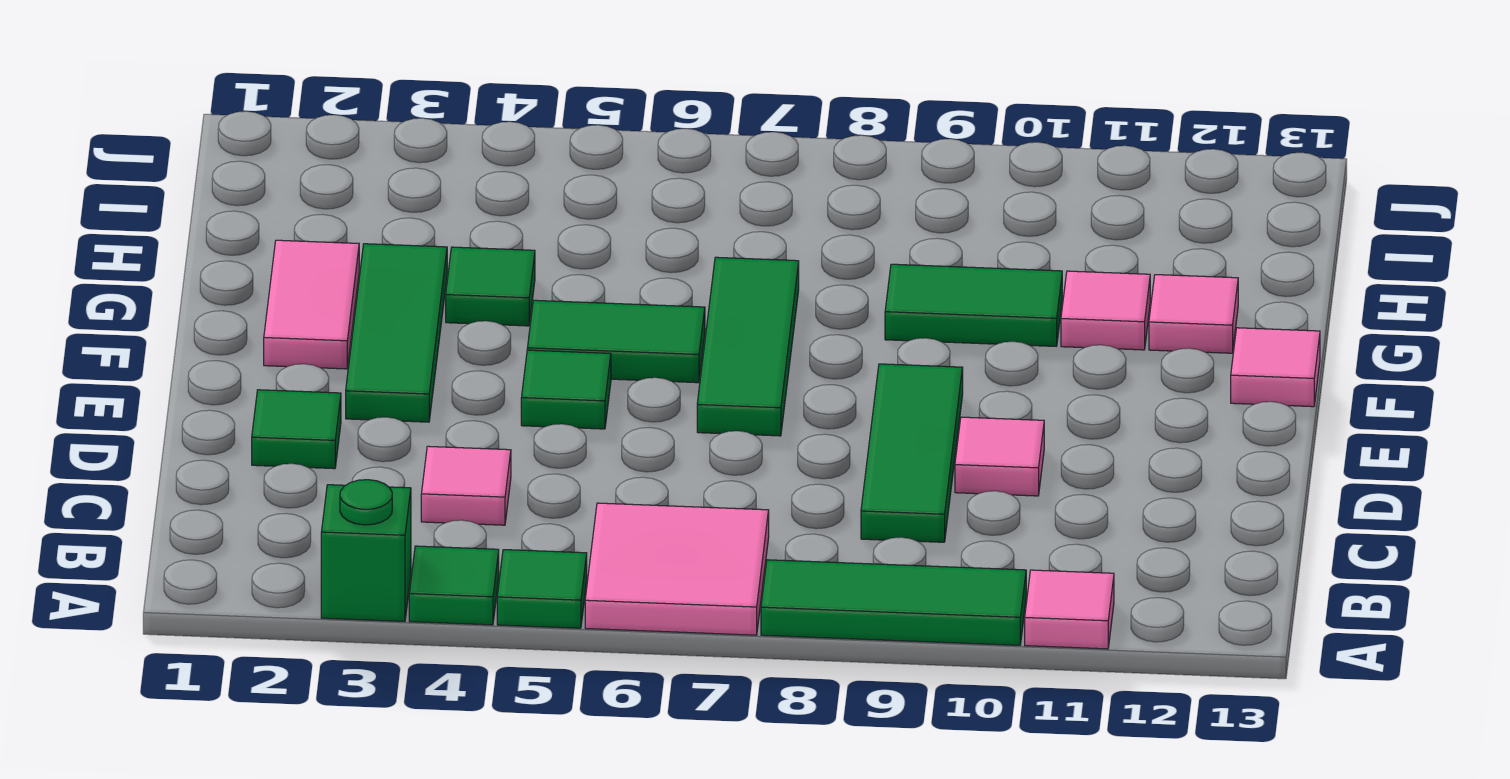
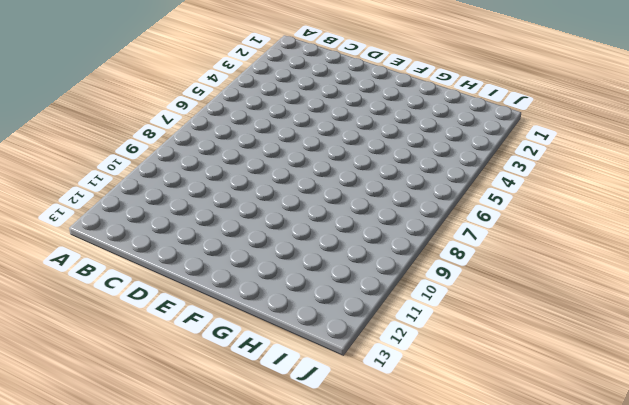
none -> green brick A3 level 1
none -> green tile A4 level 1
none -> green tile A5 level 1

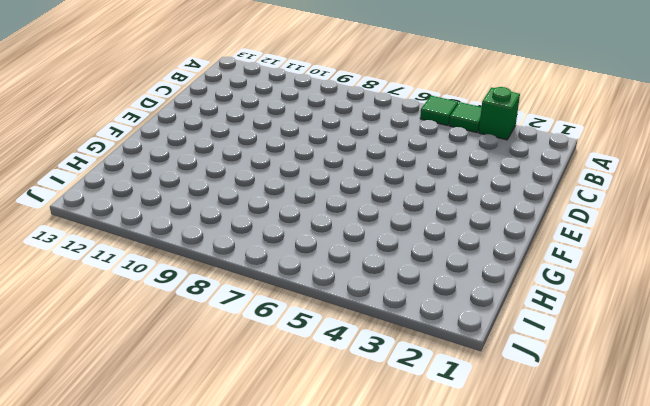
none -> pink tile A6:B7 level 1
none -> green tile A8:A10 level 1
none -> pink tile A11 level 1

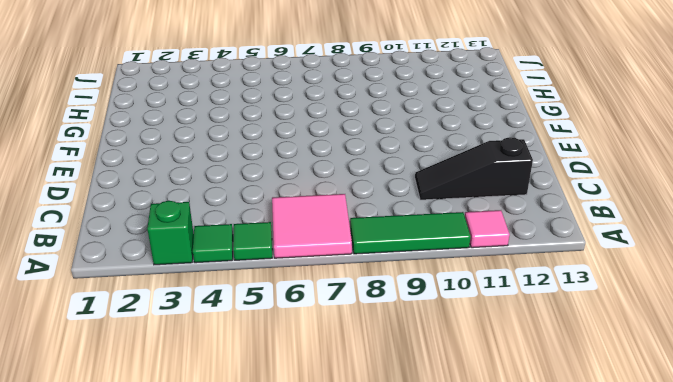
black slope C10:C12 level 1 top 12 -> none
none -> pink tile C4 level 1
none -> green tile C9:E9 level 1
none -> green tile D2 level 1

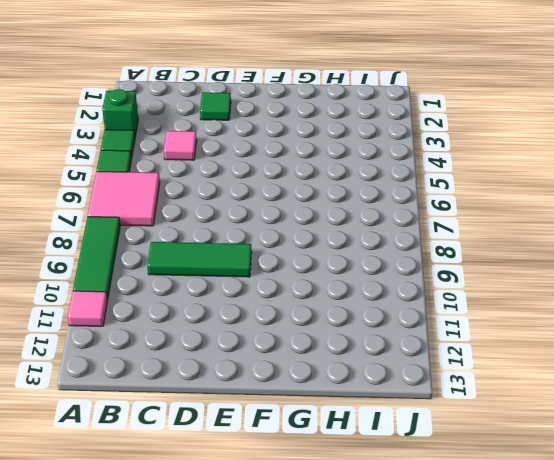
none -> pink tile D10 level 1
none -> green tile E3:G3 level 1
none -> green tile E5 level 1

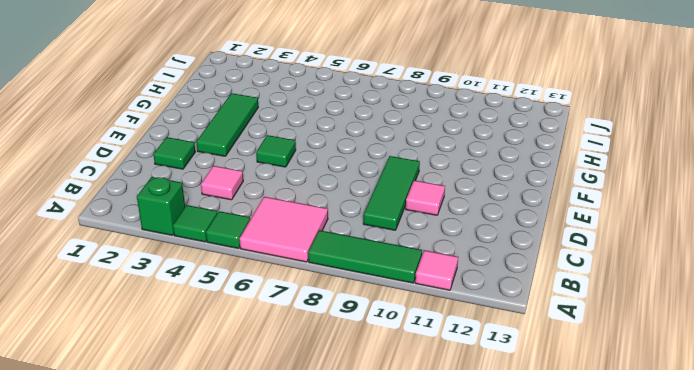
none -> green tile E7:G7 level 1
none -> pink tile F2:G2 level 1
none -> green tile F5:F6 level 1

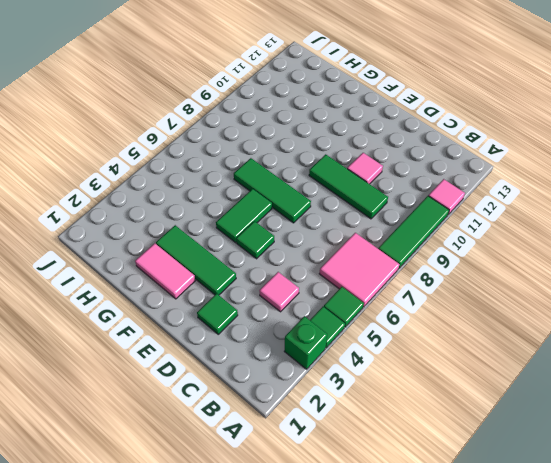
none -> pink tile F13 level 1
none -> green tile G4 level 1
none -> green tile G9:G10 level 1

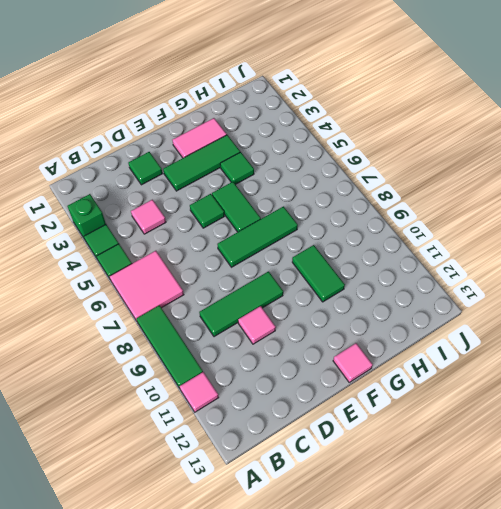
none -> pink tile G11 level 1
none -> pink tile G12 level 1

